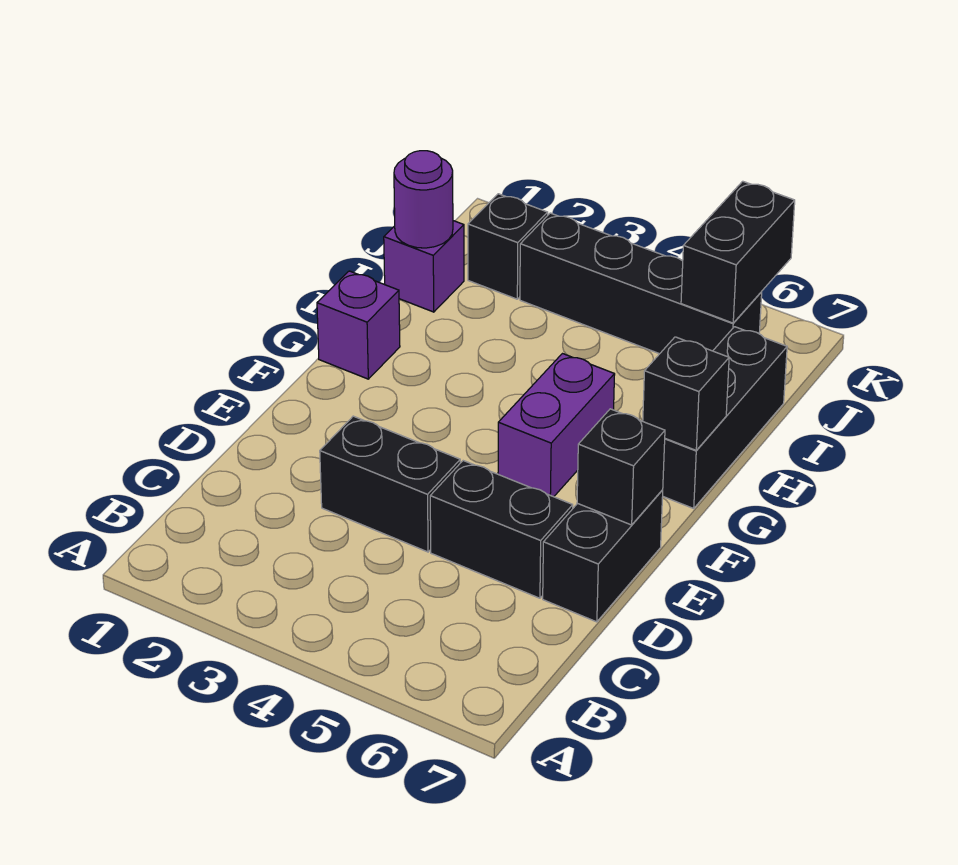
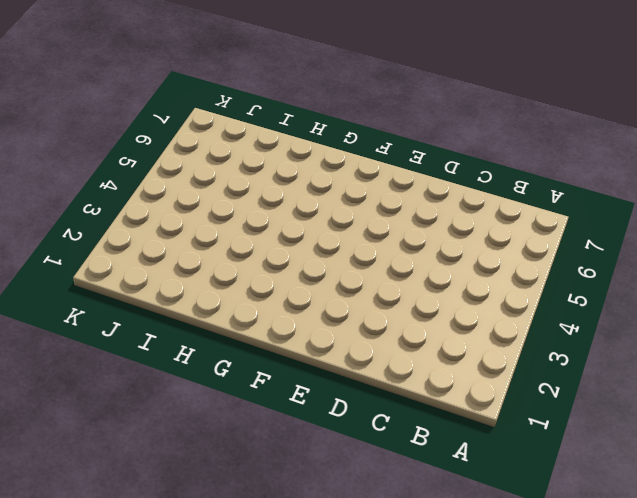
none -> black brick D3:D4 level 1
none -> black brick D5:D6 level 1
none -> black brick D7:E7 level 1

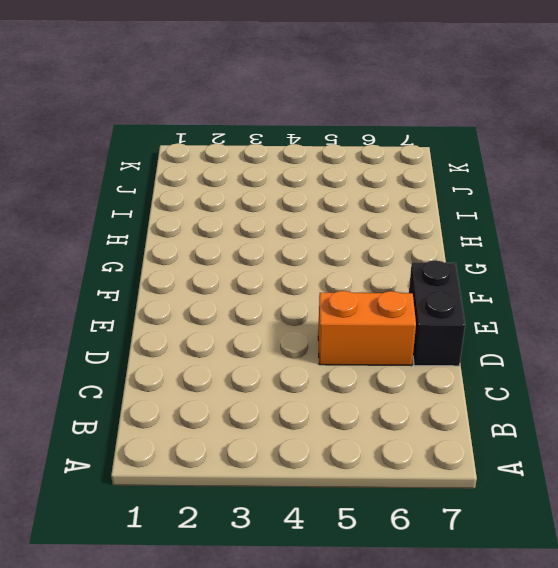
orange brick D5:D6 level 1 -> black brick D5:D6 level 1
none -> black brick D3:D4 level 1
none -> purple brick F5:G5 level 1
none -> purple brick G1 level 1

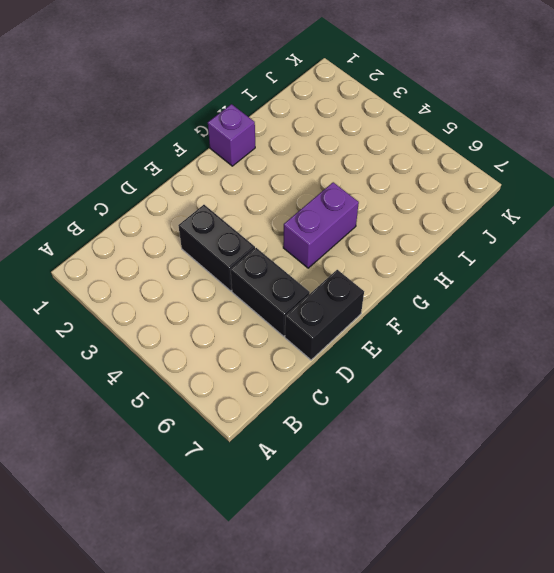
none -> black brick G7:I7 level 1
none -> purple brick I1 level 1
none -> black brick J2 level 1

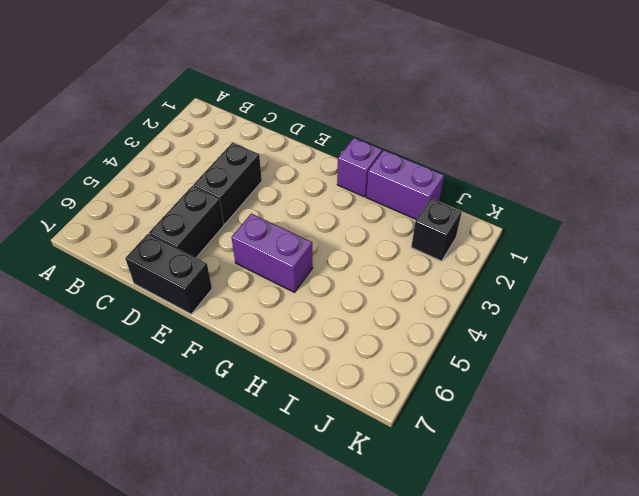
purple brick H1:I1 level 1 -> purple brick I1 level 1
none -> black brick G7:I7 level 1
none -> black brick J3:J6 level 1
none -> black brick E7 level 2

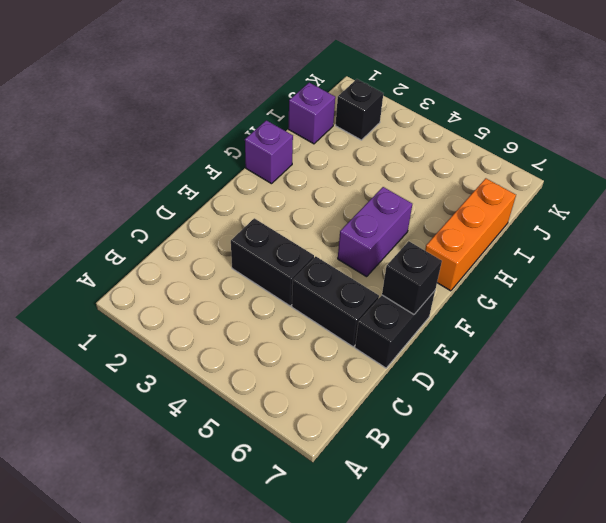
orange brick G7:I7 level 1 -> black brick G7:I7 level 1
none -> black brick J3:J6 level 1
none -> black brick G7 level 2
none -> purple round brick I1 level 2

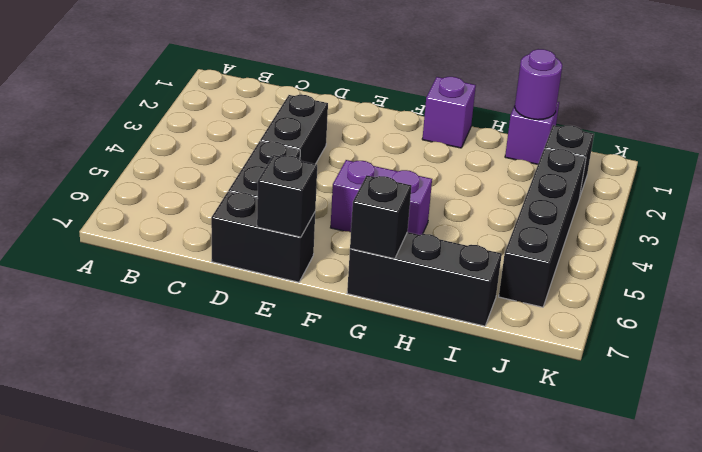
none -> black brick J6:K6 level 2

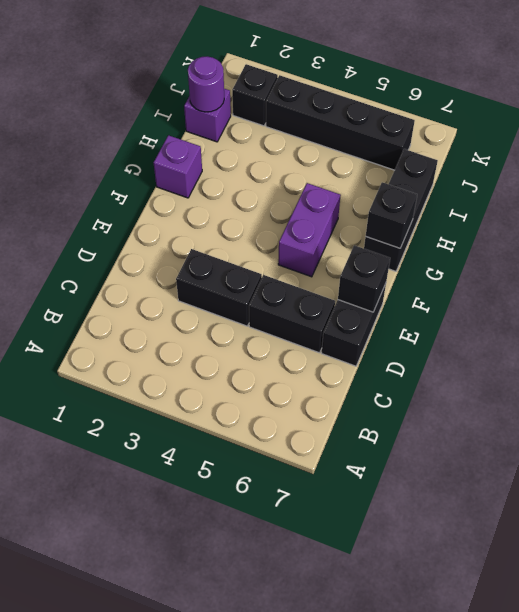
none -> black brick J6:K6 level 2

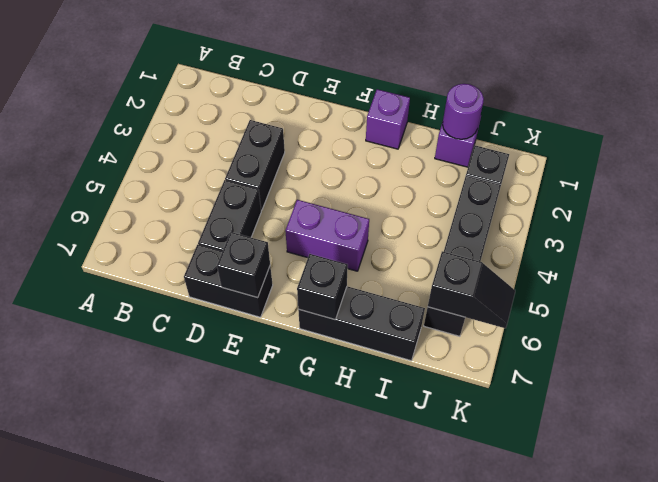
black slope J6:K6 level 2 top J -> black brick J6:K6 level 2

